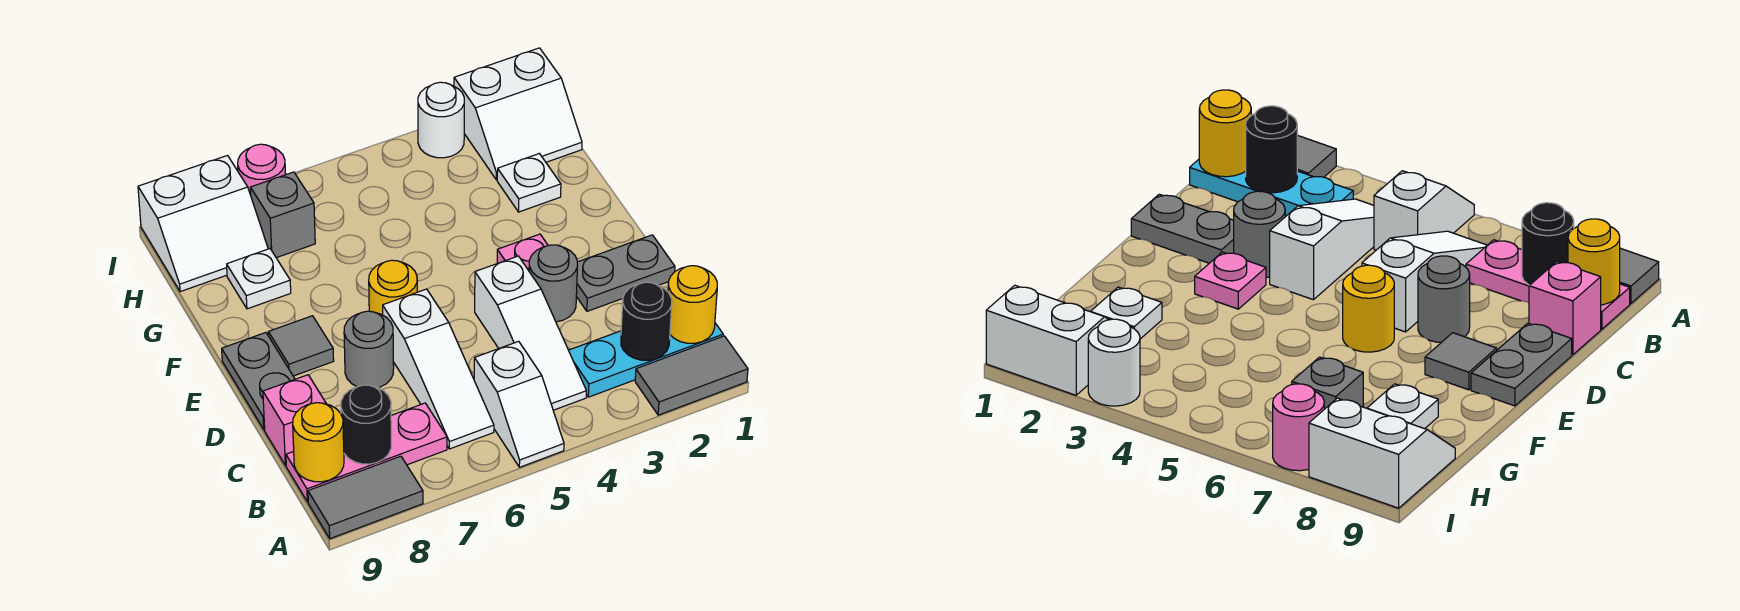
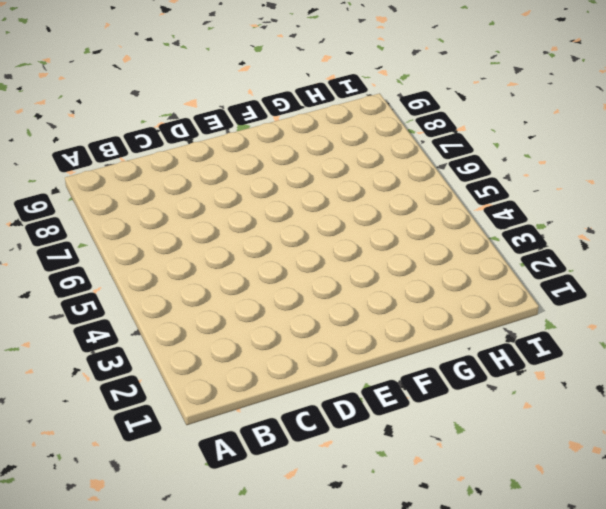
none -> grey tile A1:A2 level 1
none -> white slope A5:B5 level 1 top B
none -> grey tile A8:A9 level 1

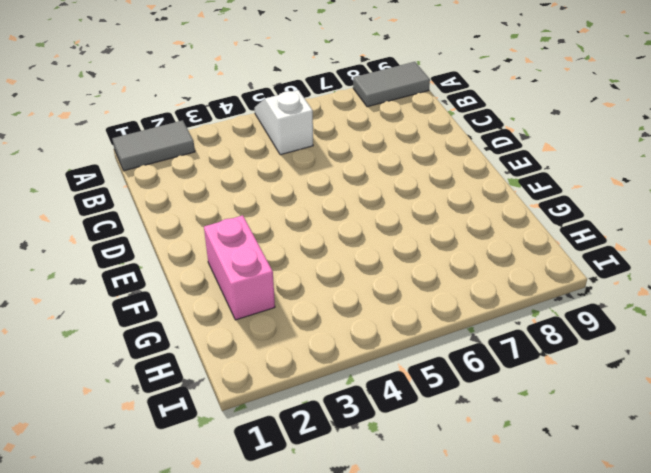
pink brick F2:G2 level 1 -> white plate G2 level 1
none -> cyan plate B1:B3 level 1
none -> white slope B4:D4 level 1 top D
none -> white slope B6:D6 level 1 top D

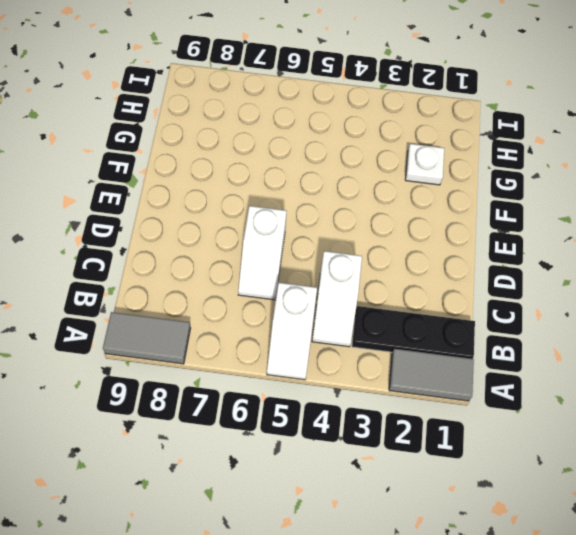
black plate B1:B3 level 1 -> cyan plate B1:B3 level 1
white slope B4:C4 level 1 top C -> white slope B4:D4 level 1 top D
white slope C6:D6 level 1 top D -> white slope B6:D6 level 1 top D
none -> pink plate B7:B9 level 1
none -> pink brick C9 level 1
none -> grey plate D1:D2 level 1

